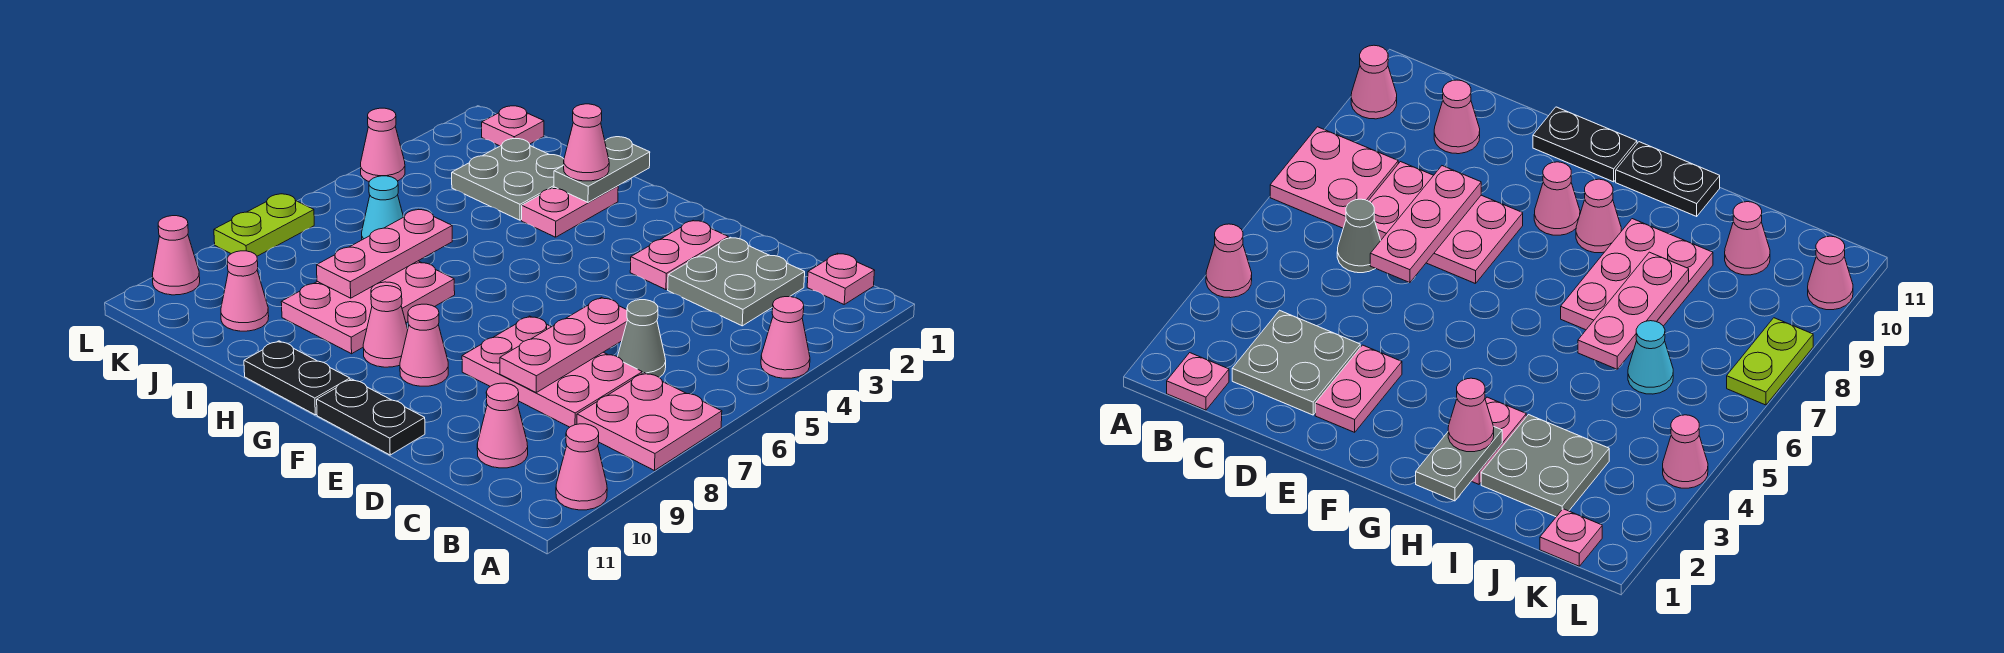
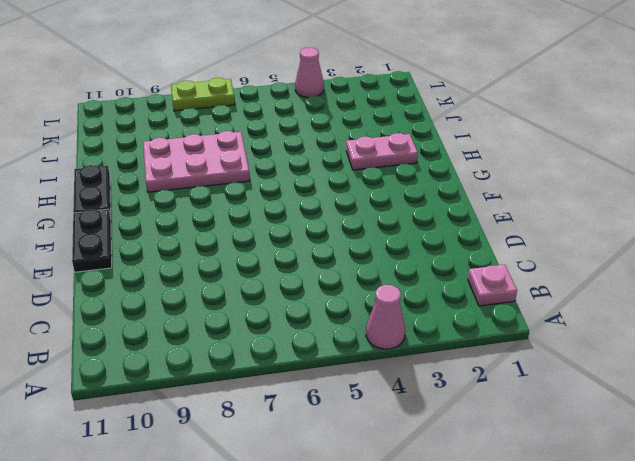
none -> pink plate A7:B8 level 1
none -> pink cone A10 level 1
none -> grey plate C2:D3 level 1

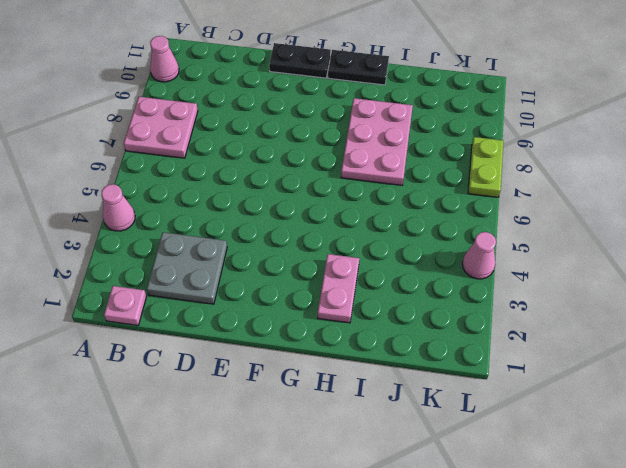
none -> grey cone C6 level 1
none -> pink plate C7:E8 level 1
none -> pink cone C10 level 1

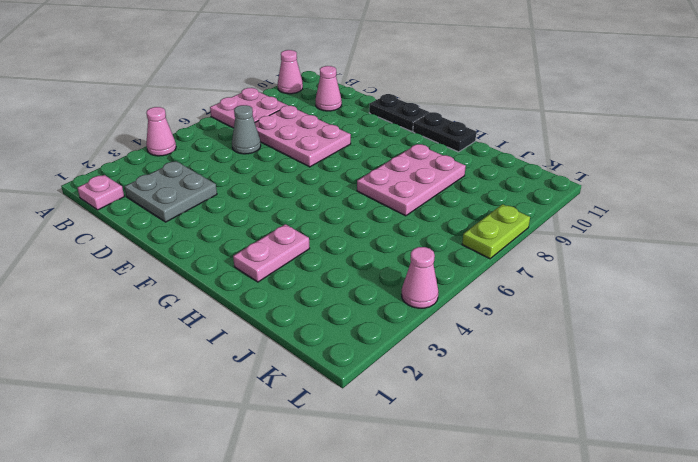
none -> pink plate E2:E3 level 1
none -> pink cone F9 level 1
none -> pink cone G9 level 1

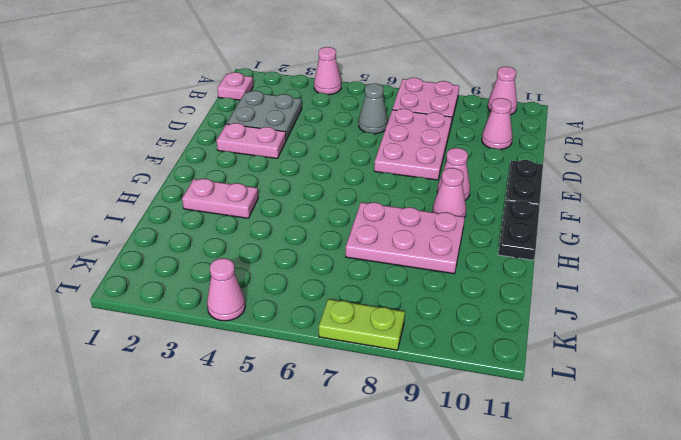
none -> grey plate I2:J3 level 1
none -> cyan cone J6 level 1
none -> pink cone J10 level 1

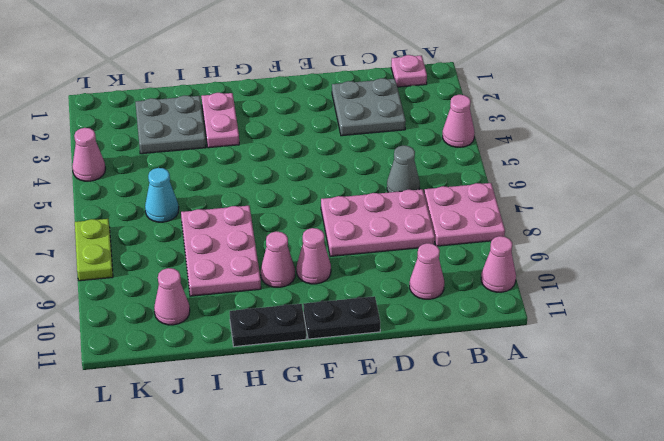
none -> pink plate E2:E3 level 1
none -> pink plate K1 level 1
none -> pink cone L10 level 1

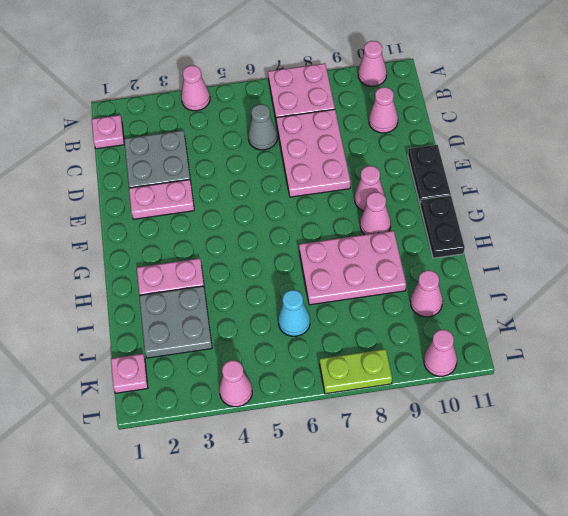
none -> pink plate D6:D8 level 2
none -> grey plate H1:H2 level 2
none -> pink plate I6:I8 level 2

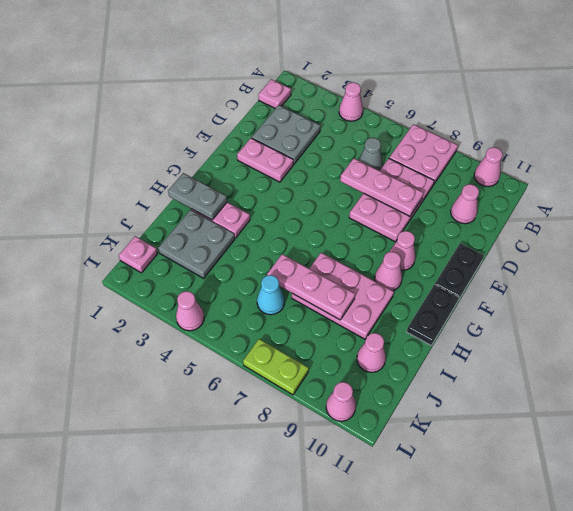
none -> pink cone H2 level 3

